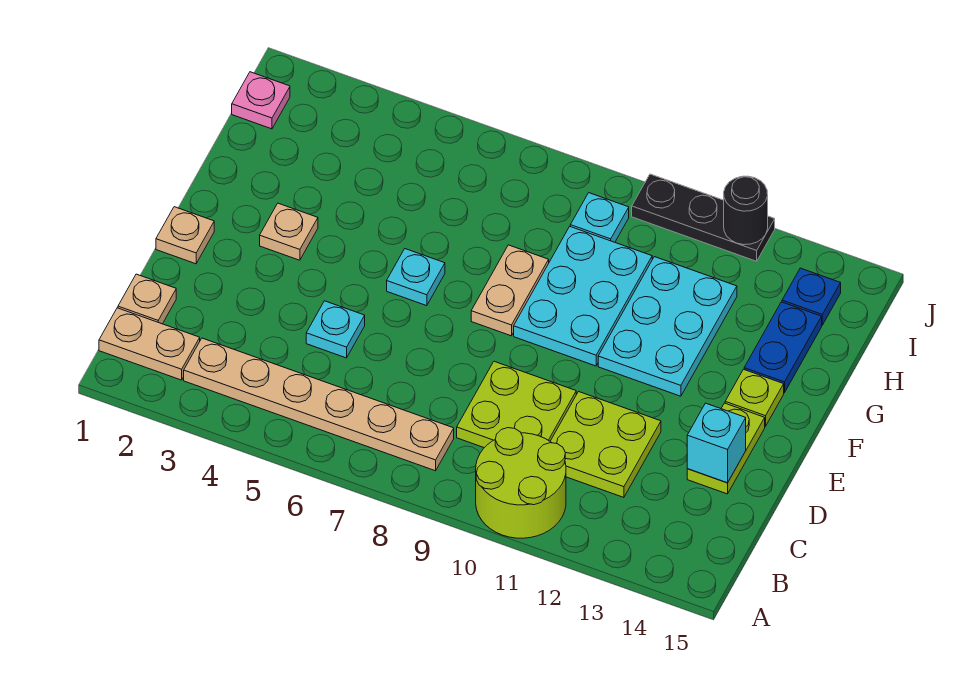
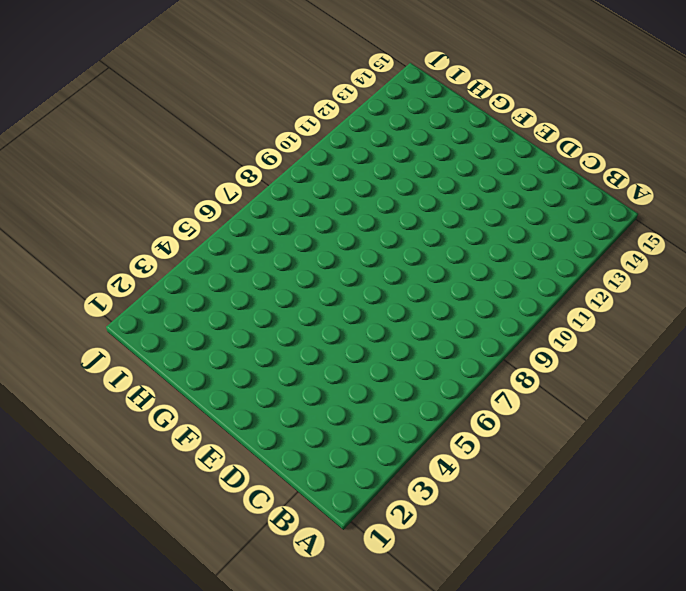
none -> lime round brick A10:B11 level 1
none -> tan plate B1:B2 level 1
none -> tan plate B3:B8 level 1

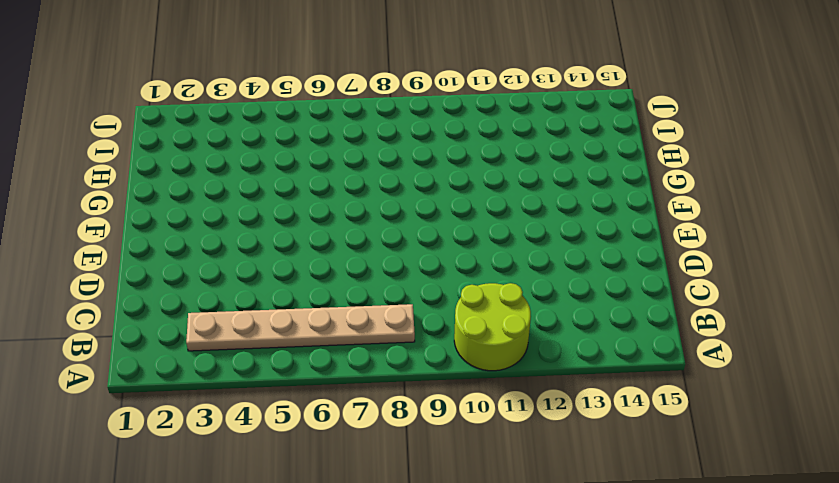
none -> tan plate B1:B2 level 1
none -> tan plate C1 level 1
none -> lime plate C9:D10 level 1

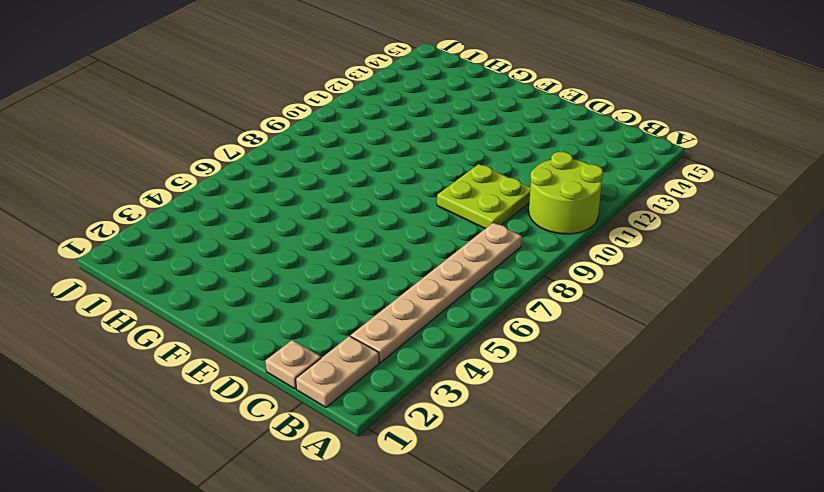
none -> lime plate C11:D12 level 1
none -> cyan plate D5 level 1
none -> lime plate D14:E14 level 1

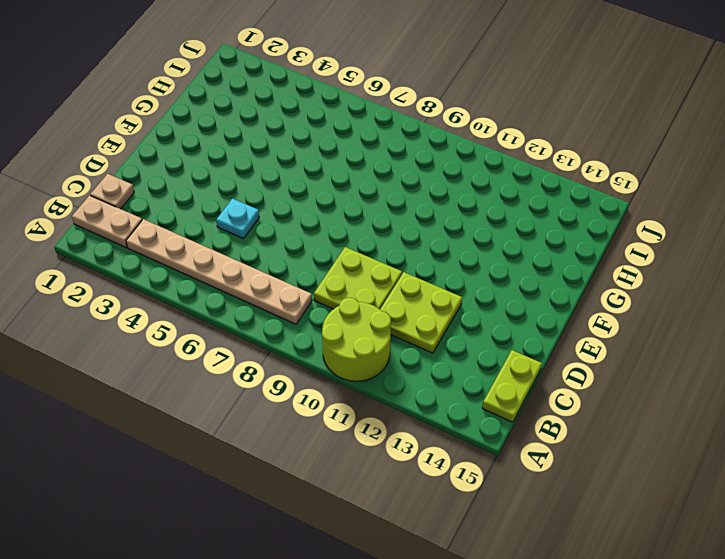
lime plate B15:C15 level 1 -> lime plate D14:E14 level 1
none -> tan plate E1 level 1
none -> tan plate F3 level 1
none -> cyan plate F6 level 1

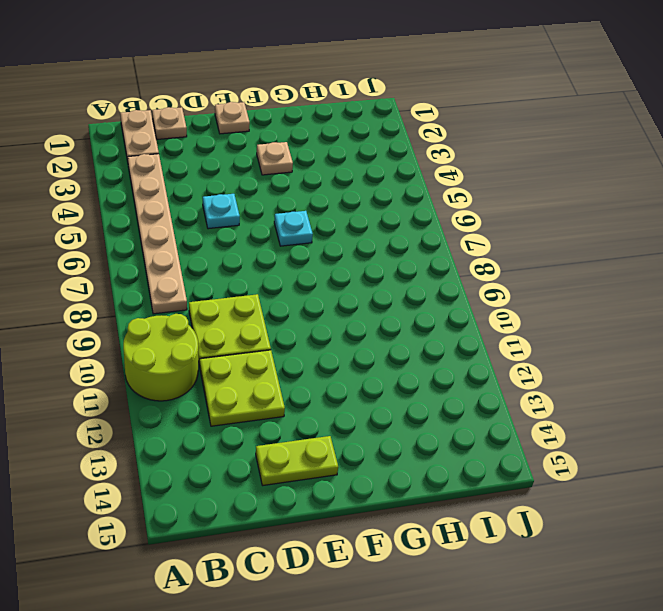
none -> tan plate F8:G8 level 1
none -> cyan plate F9:H10 level 1
none -> cyan plate F11:H12 level 1

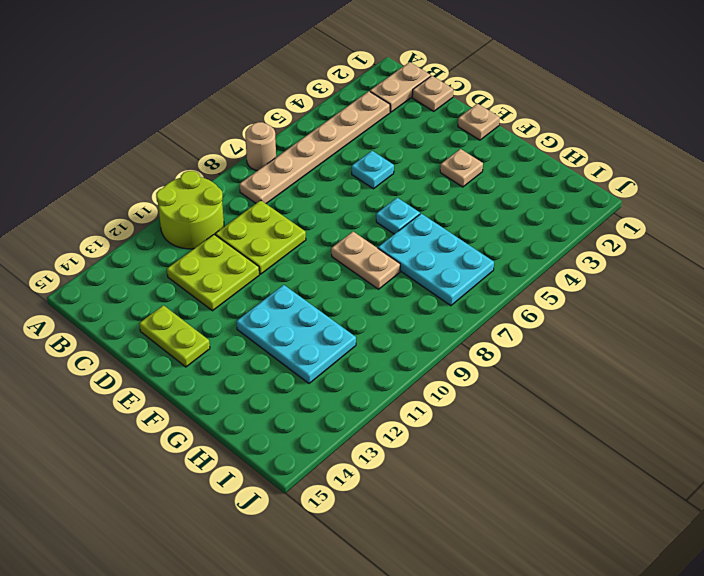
tan round brick A7 level 1 -> none
cyan plate G6:I7 level 1 -> cyan plate F9:H10 level 1
none -> lime plate F14 level 1
none -> blue plate G14:H14 level 1
none -> pink plate I1 level 1

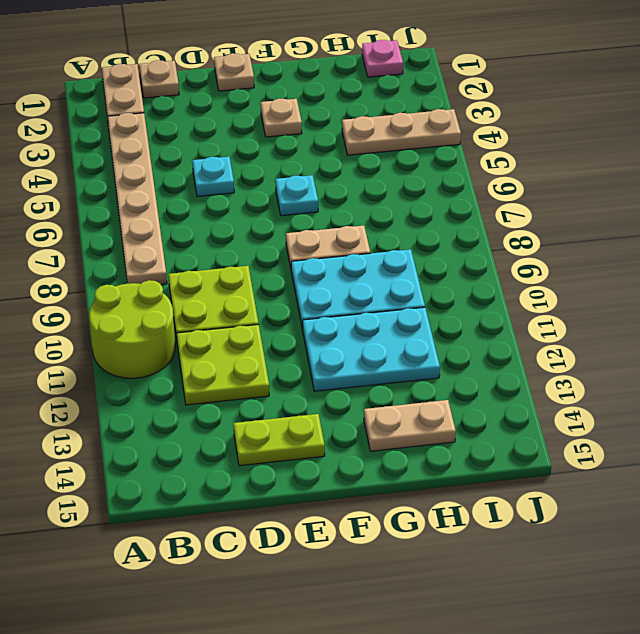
tan plate G14:H14 level 1 -> blue plate G14:H14 level 1
tan plate H4:J4 level 1 -> none
none -> lime plate F14 level 1
none -> cyan plate I9 level 1
none -> blue plate I14 level 1

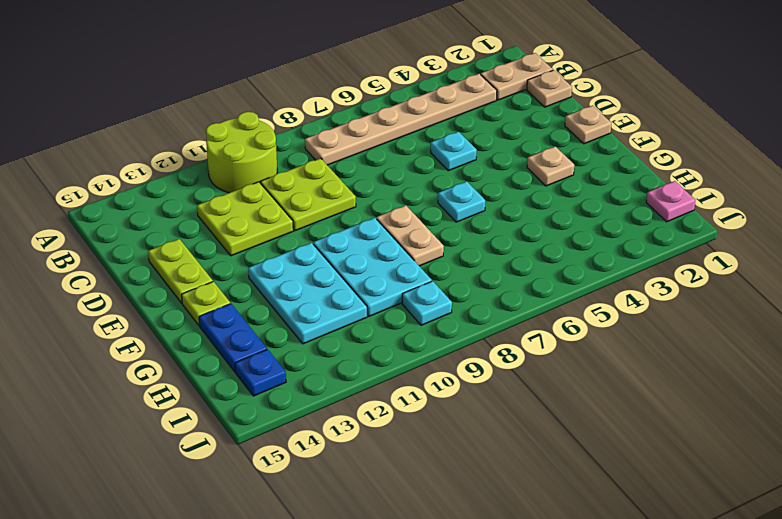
none -> black plate J10:J12 level 1
none -> cyan brick D14 level 2
none -> black round brick J12 level 2

